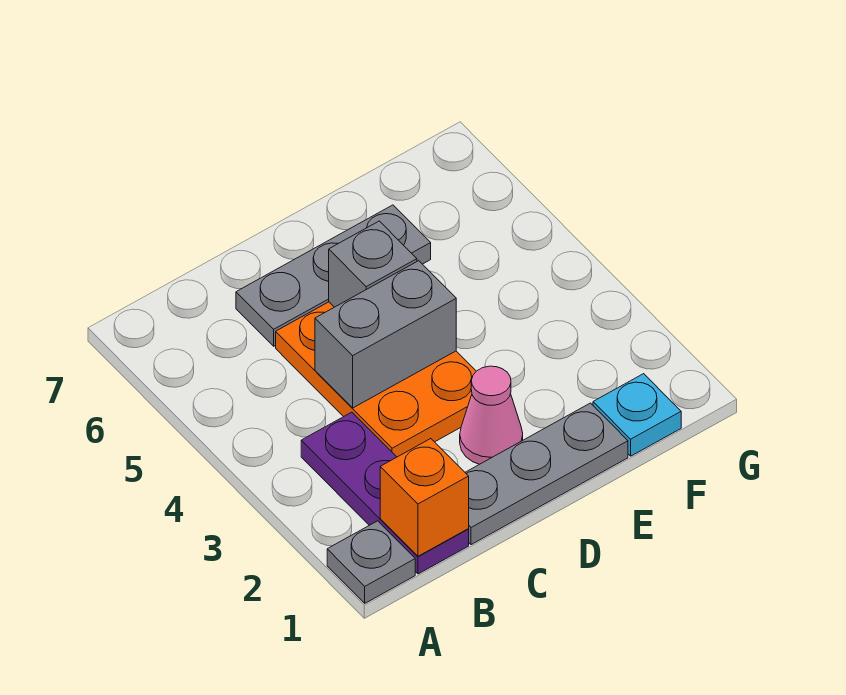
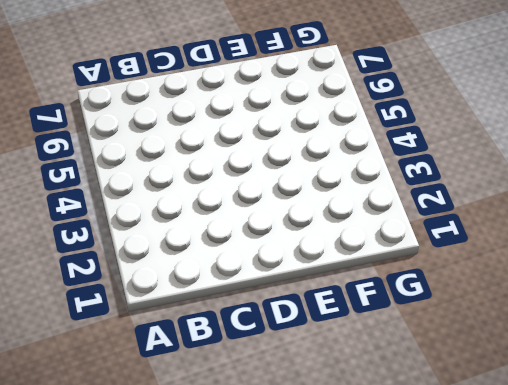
none -> grey plate A1 level 1
none -> purple plate B1:B3 level 1

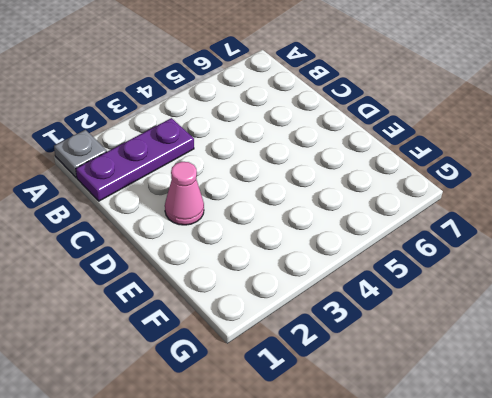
none -> grey plate C1:E1 level 1
none -> orange plate C3:D5 level 1

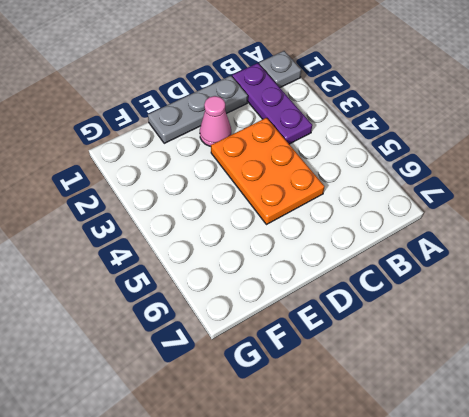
none -> grey plate C6:E6 level 1
none -> cyan plate F1 level 1

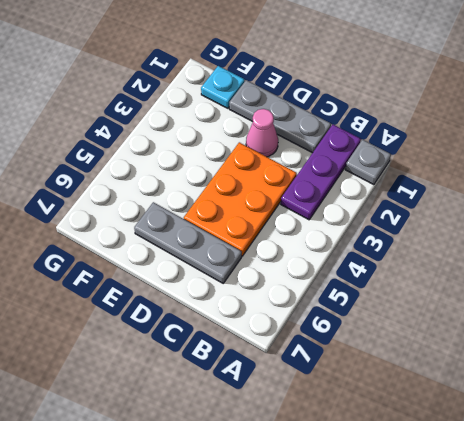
none -> orange brick B1 level 2
none -> grey brick C4:D4 level 2

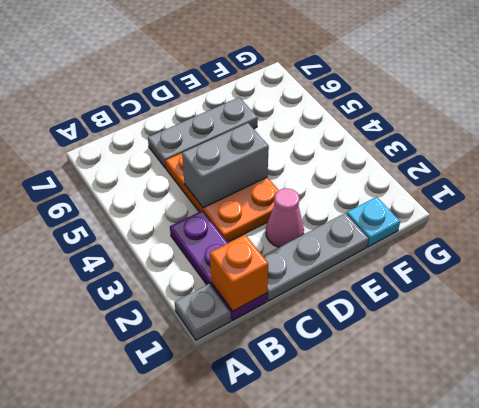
none -> grey brick D5 level 2

